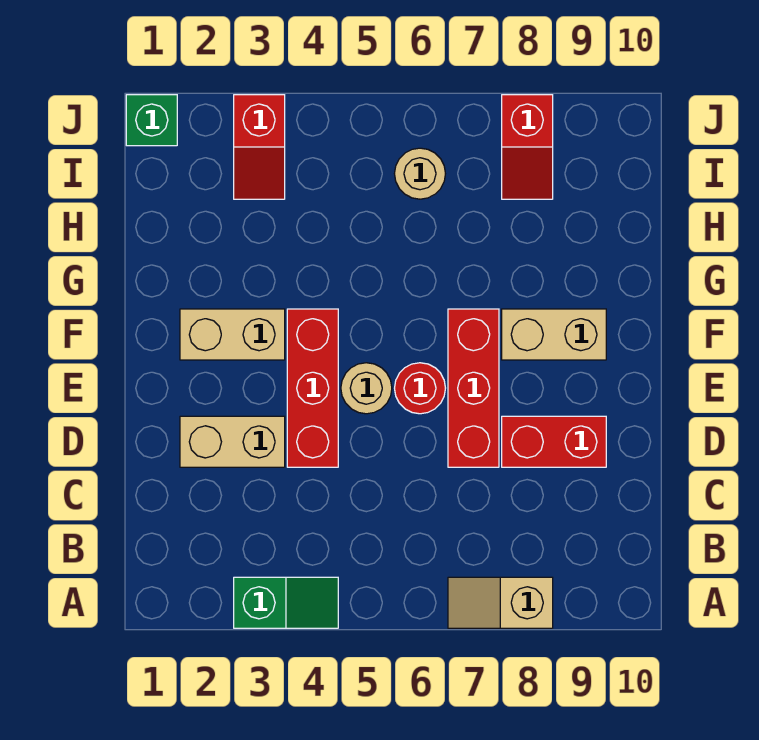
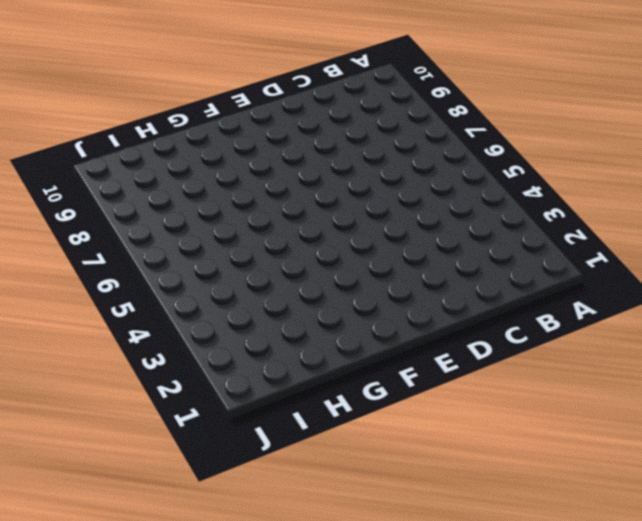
none -> green slope A3:A4 level 1 top 3
none -> tan slope A7:A8 level 1 top 8
none -> tan brick D2:D3 level 1

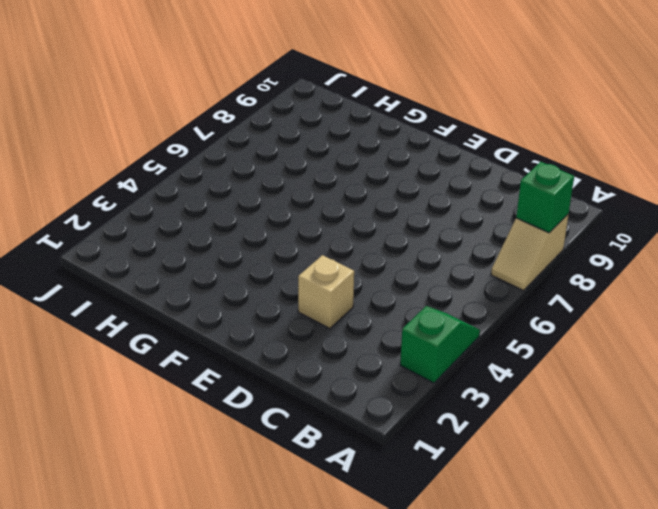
green brick A8 level 2 -> green brick J1 level 1
tan brick D3 level 1 -> tan brick D2:D3 level 1
none -> red brick D4:F4 level 1
none -> red brick D7:F7 level 1
none -> red brick D8:D9 level 1

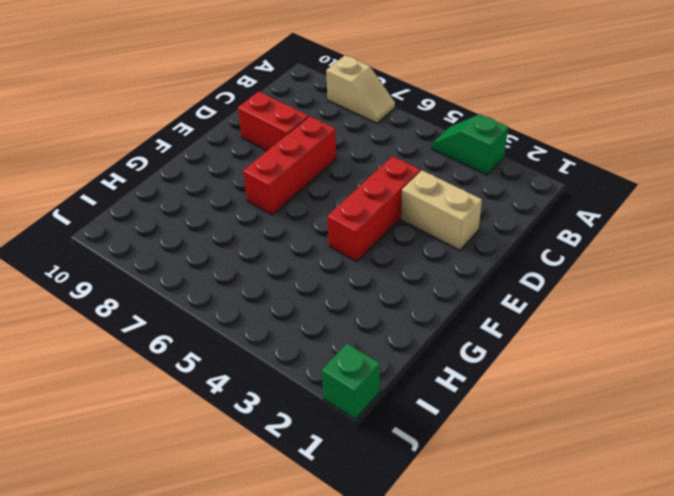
none -> tan round brick E5 level 1
none -> red round brick E6 level 1
none -> tan brick F2:F3 level 1

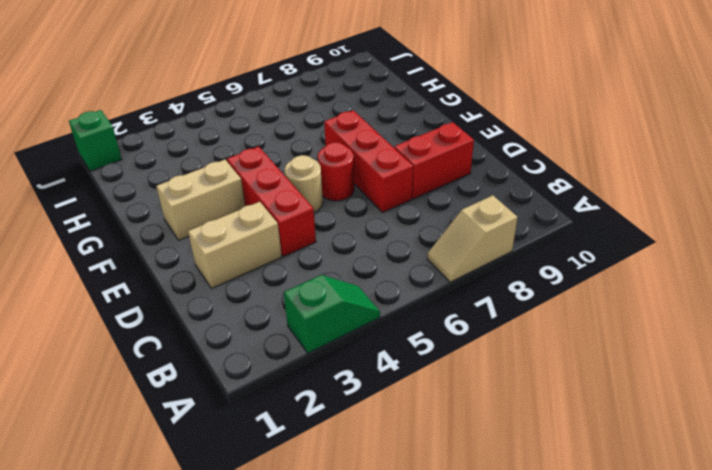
none -> tan brick F8:F9 level 1
none -> red slope I3:J3 level 1 top J
none -> tan round brick I6 level 1

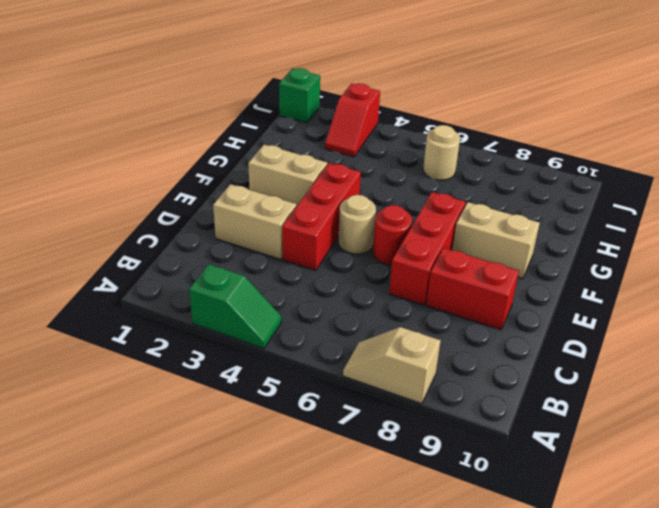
none -> red slope I8:J8 level 1 top J

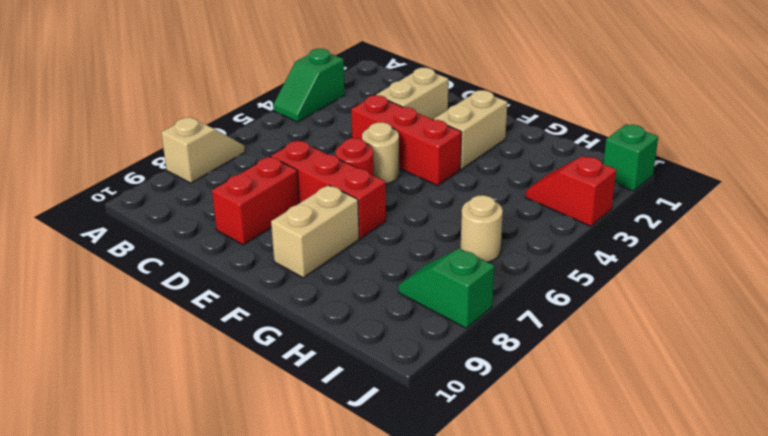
green slope I8:J8 level 1 top J -> red slope I8:J8 level 1 top J

